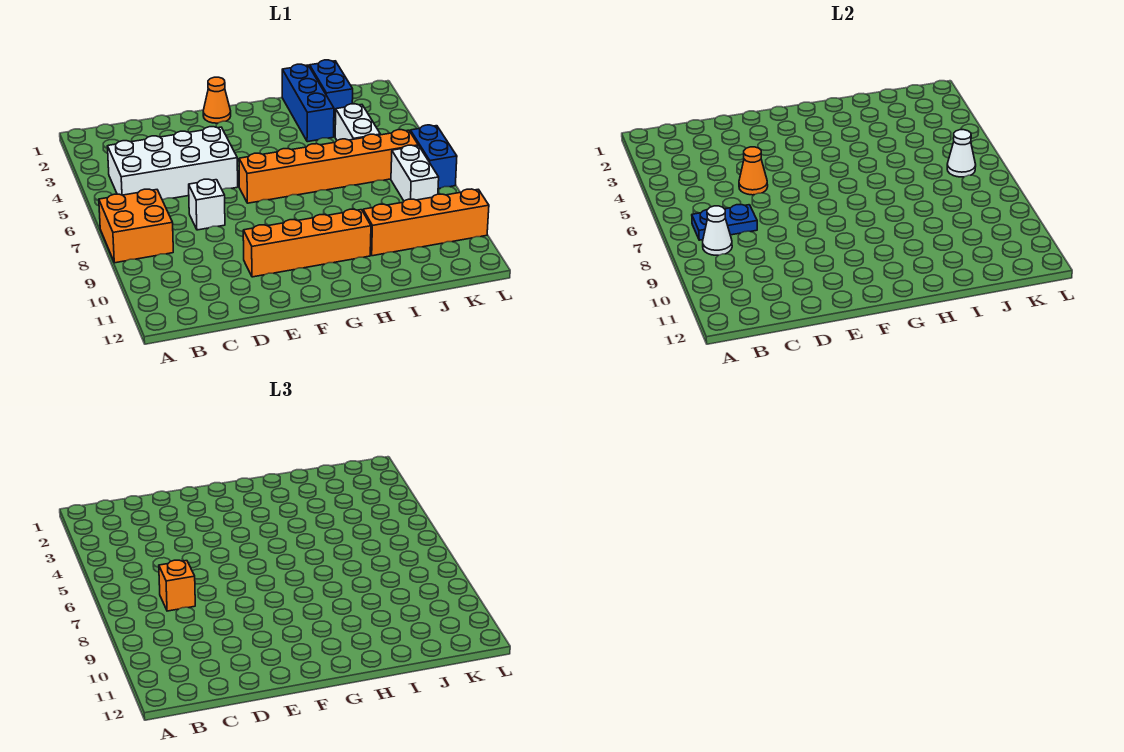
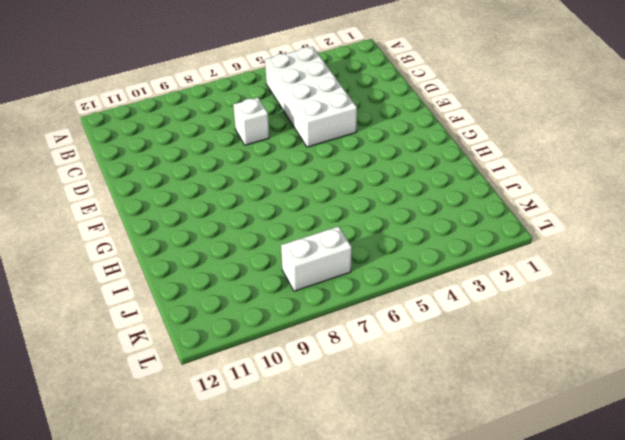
none -> orange brick A7:B8 level 1
none -> orange brick E10:H10 level 1
none -> orange cone F1 level 1

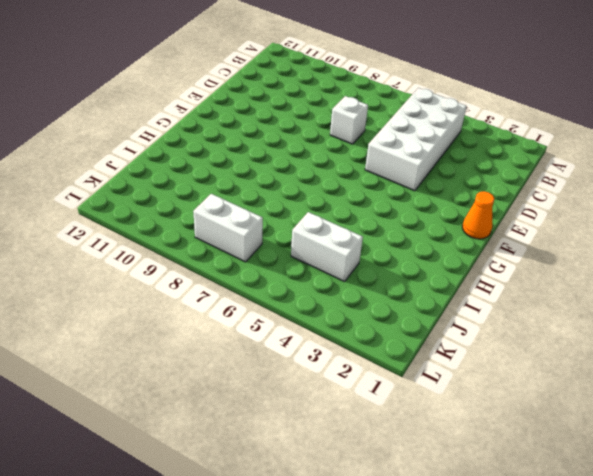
none -> orange brick A7:B8 level 1
none -> orange brick E10:H10 level 1
none -> orange brick F6:K6 level 1

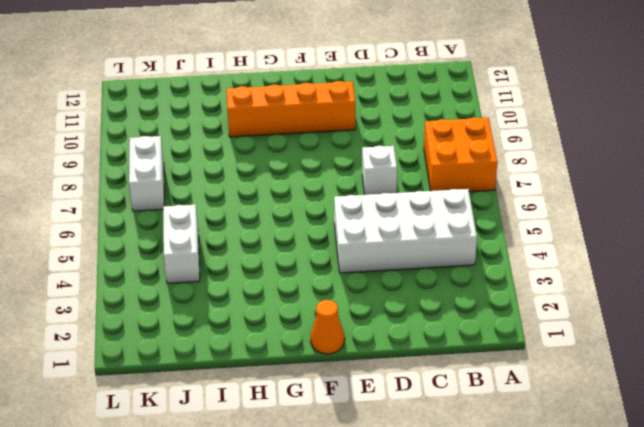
none -> orange brick F6:K6 level 1
none -> blue brick I1:I3 level 1
none -> orange brick I10:L10 level 1

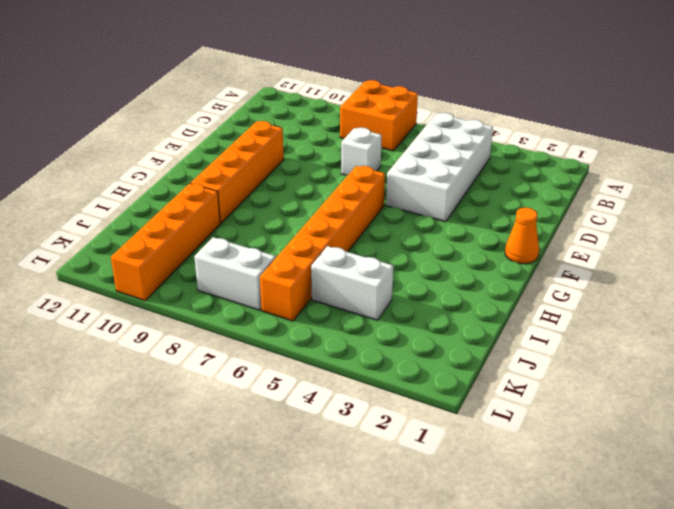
none -> blue brick I1:I3 level 1
none -> blue brick J1:J2 level 1
none -> blue brick L6:L7 level 1

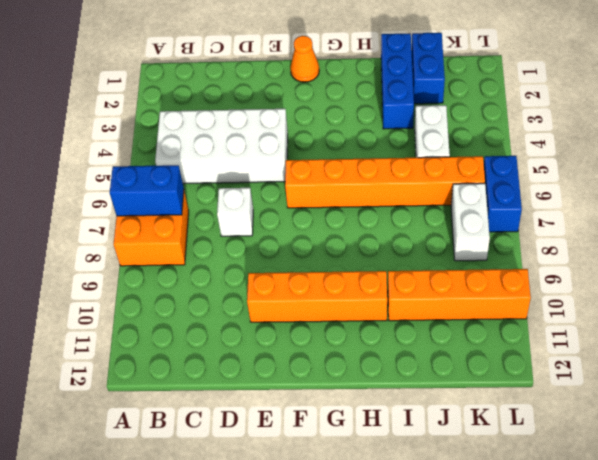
blue brick A7:B7 level 2 -> blue plate B7:C7 level 2
none -> white cone B8 level 2
none -> orange cone D5 level 2
none -> white cone K6 level 2

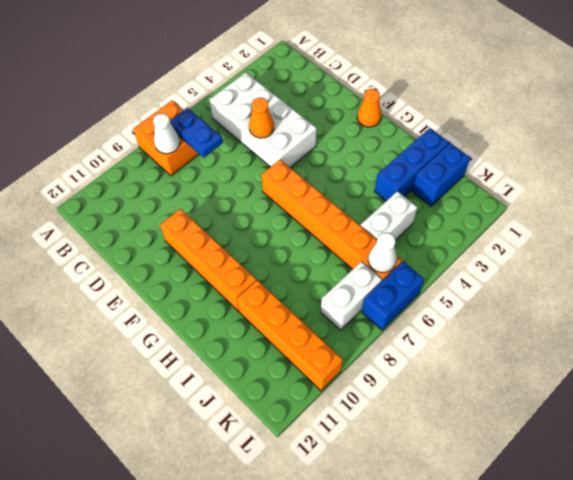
none -> white brick D7 level 1
none -> orange brick C7 level 3

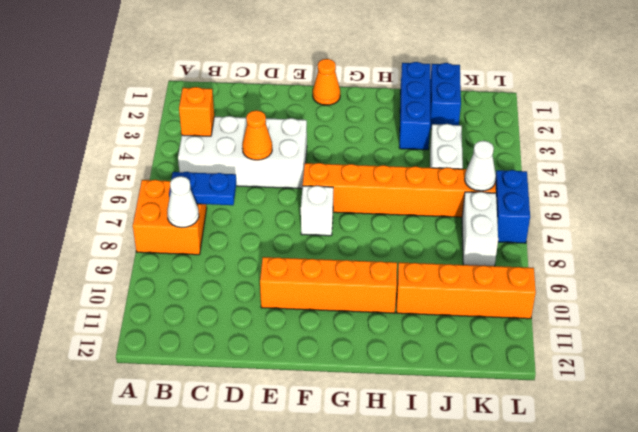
orange brick B4 level 2 -> orange brick C7 level 3
white brick F7 level 1 -> white brick D7 level 1

